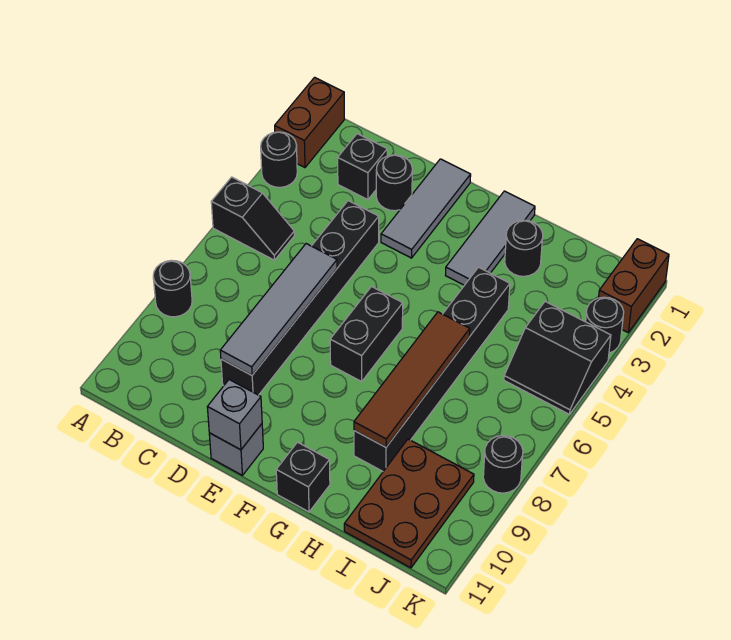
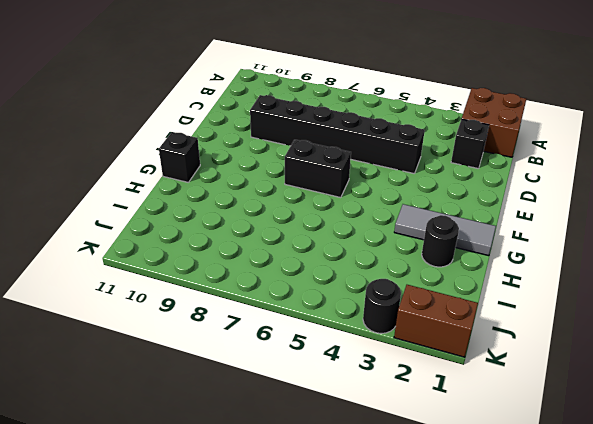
brown brick A1:B2 level 1 -> brown brick A1:A2 level 1
none -> black round brick A3 level 1
none -> black slope A5:B5 level 1 top A
none -> black round brick A8 level 1

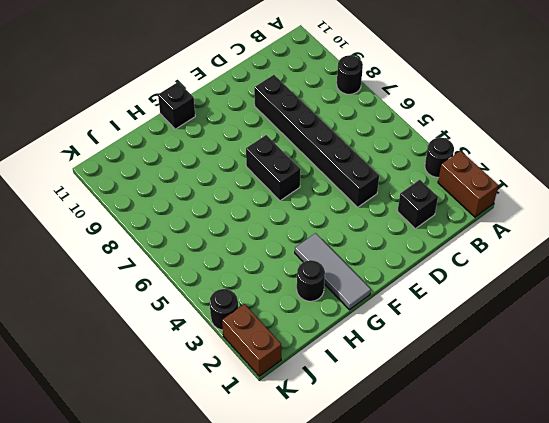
none -> black slope A5:B5 level 1 top A
none -> black round brick D2 level 1
none -> grey tile E1:E3 level 1

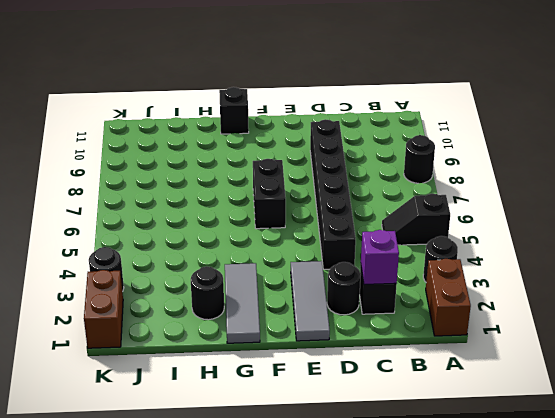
purple brick C2 level 2 -> none
none -> grey brick E11 level 1
none -> black brick H4:H9 level 1
none -> brown plate I9:J11 level 1

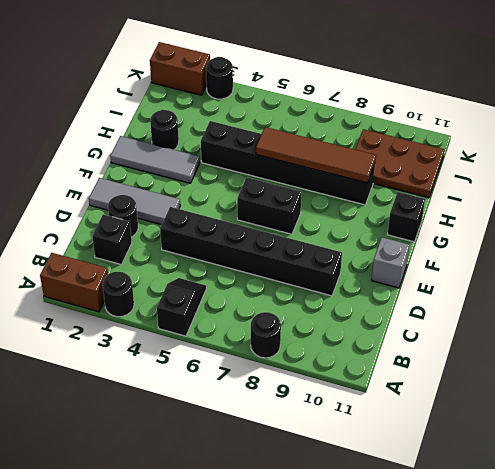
none -> black slope J4:K5 level 1 top 4
none -> black round brick K8 level 1
none -> grey tile D6:D9 level 2

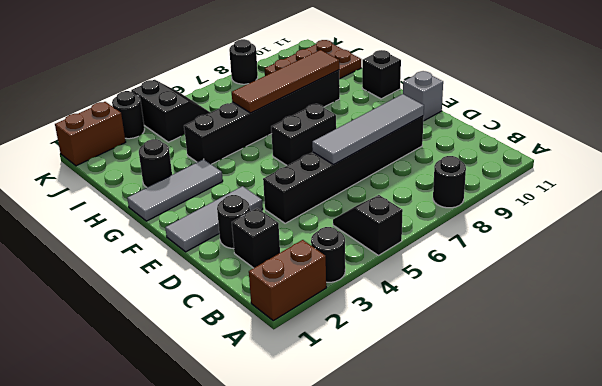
none -> grey brick E11 level 2

